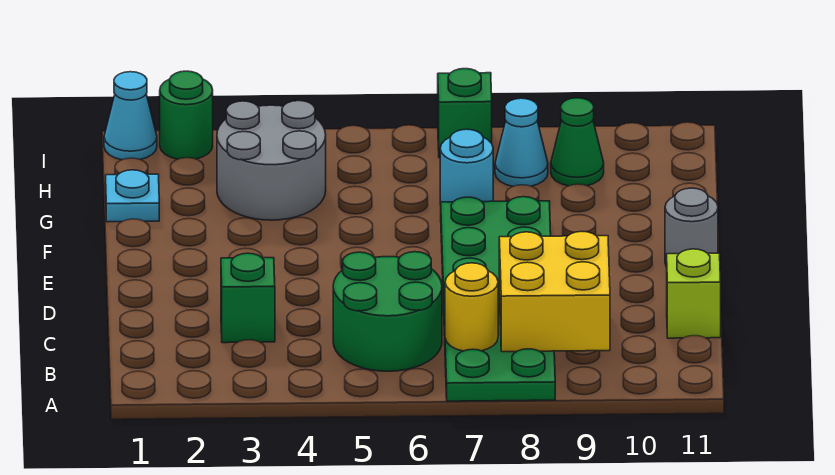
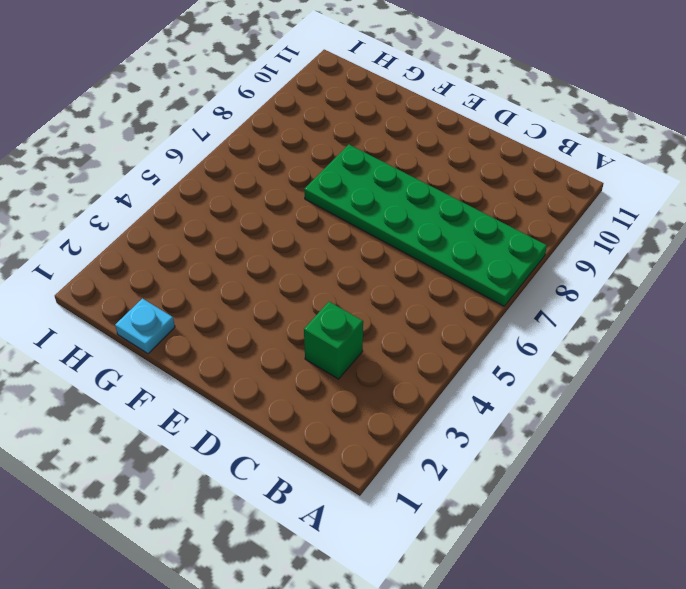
none -> green round brick B5:C6 level 1
none -> lime brick C11 level 1
none -> grey round brick E11 level 1

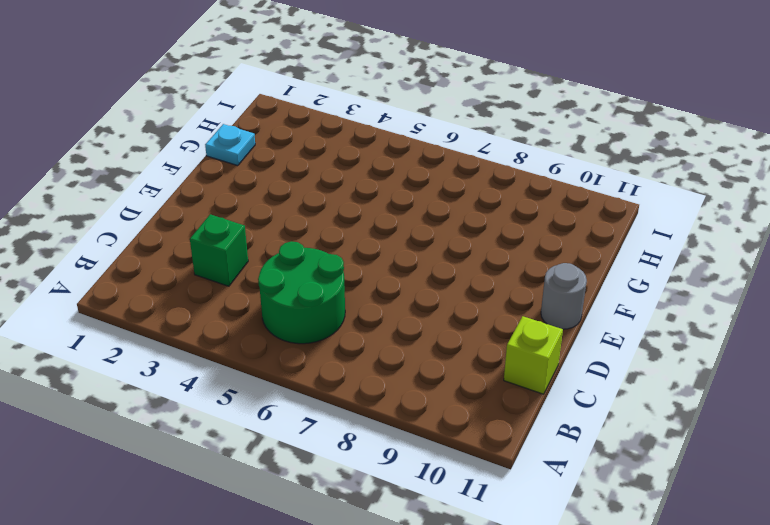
none -> green plate A7:F8 level 1
none -> grey round brick G3:H4 level 1
none -> cyan round brick G7 level 1

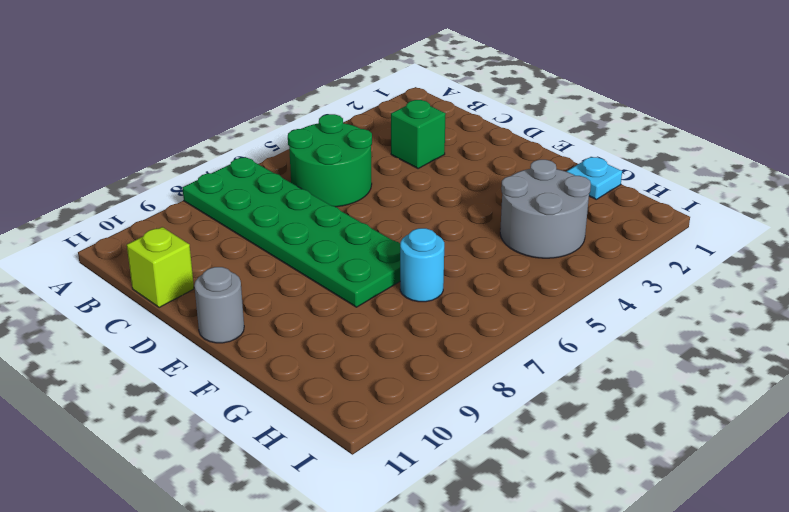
none -> cyan cone H8 level 1
none -> green cone H9 level 1
none -> cyan cone I1 level 1

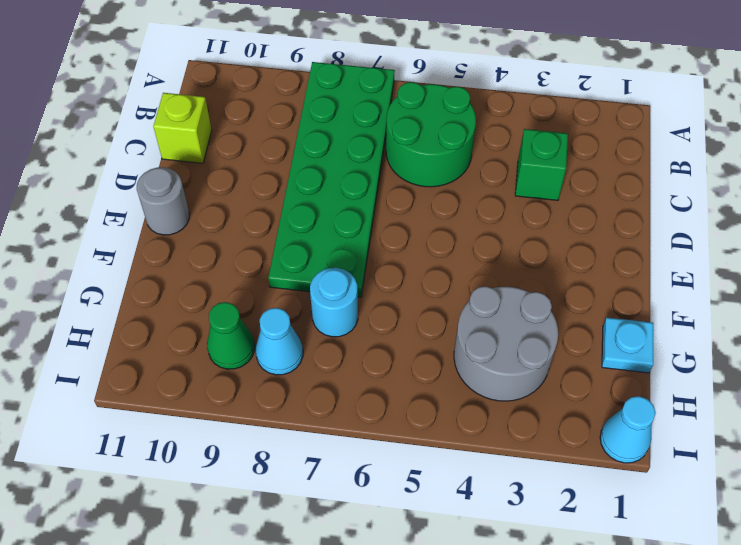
none -> green round brick I2 level 1
none -> green brick I7 level 1
none -> yellow round brick B7 level 2

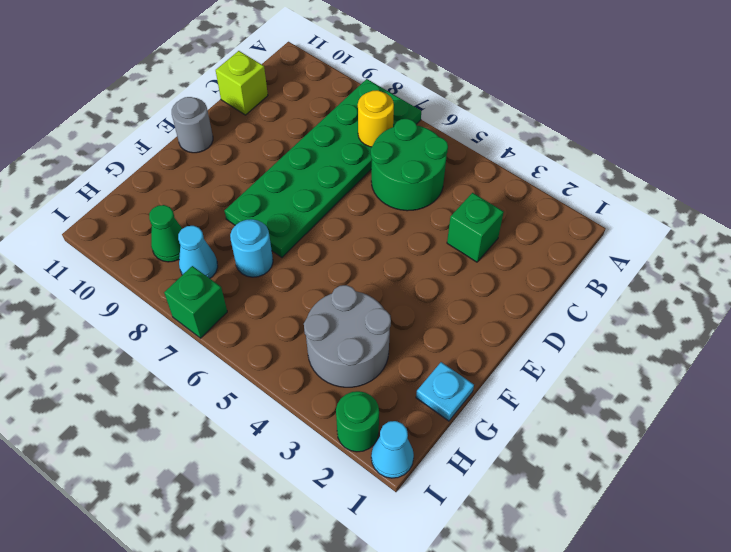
none -> yellow brick B8:C9 level 2

